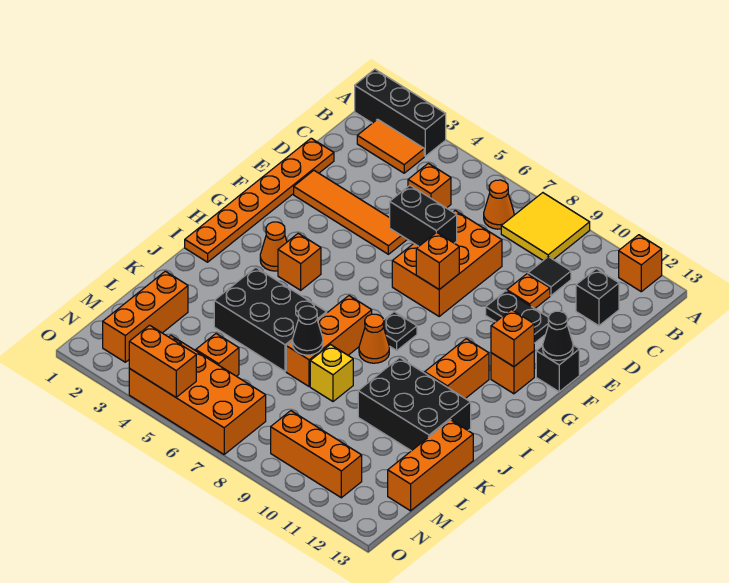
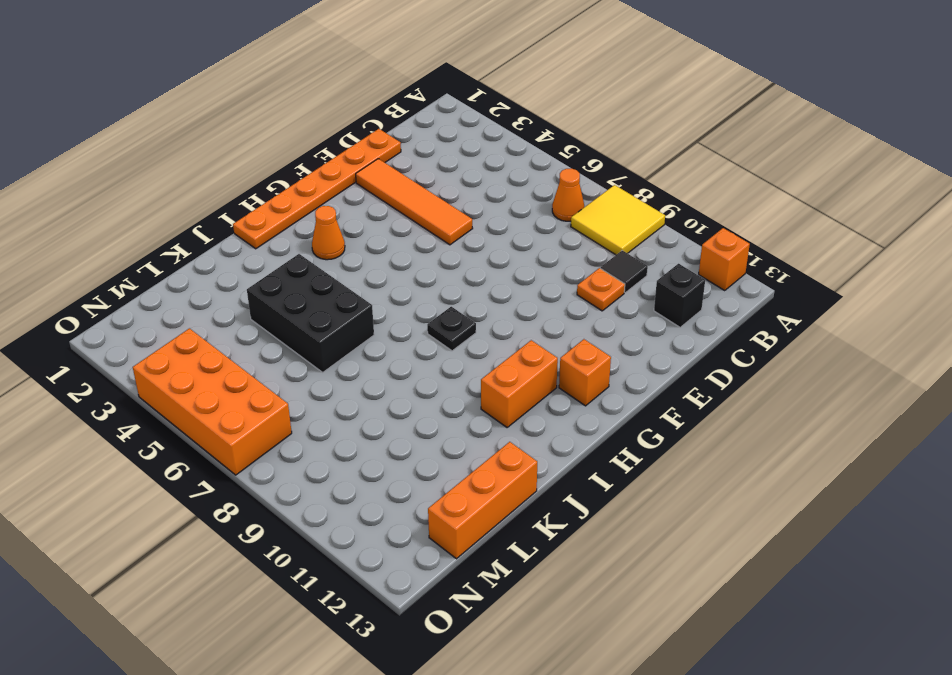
none -> black brick A1:A3 level 1
none -> orange tile B2:B3 level 1
none -> orange brick C5 level 1
none -> orange brick D7:F8 level 1

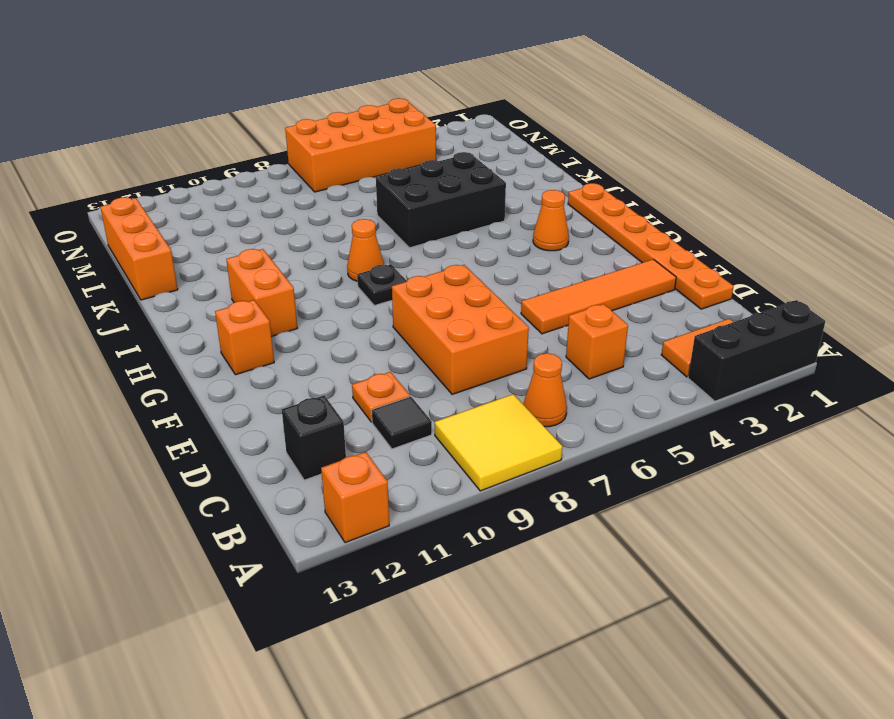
none -> black plate E10:E11 level 1
none -> black brick F13 level 1
none -> orange brick H4 level 1
none -> orange brick I7:K7 level 1

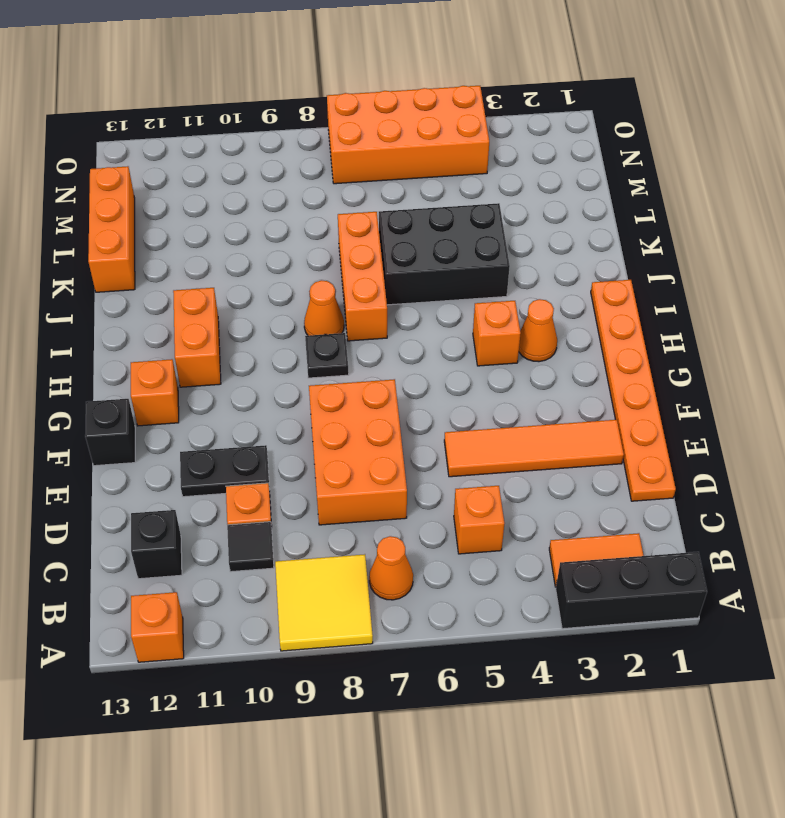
none -> black brick J10:K12 level 1
none -> yellow brick K8 level 1
none -> orange brick L2:N2 level 1
none -> orange brick M5 level 1

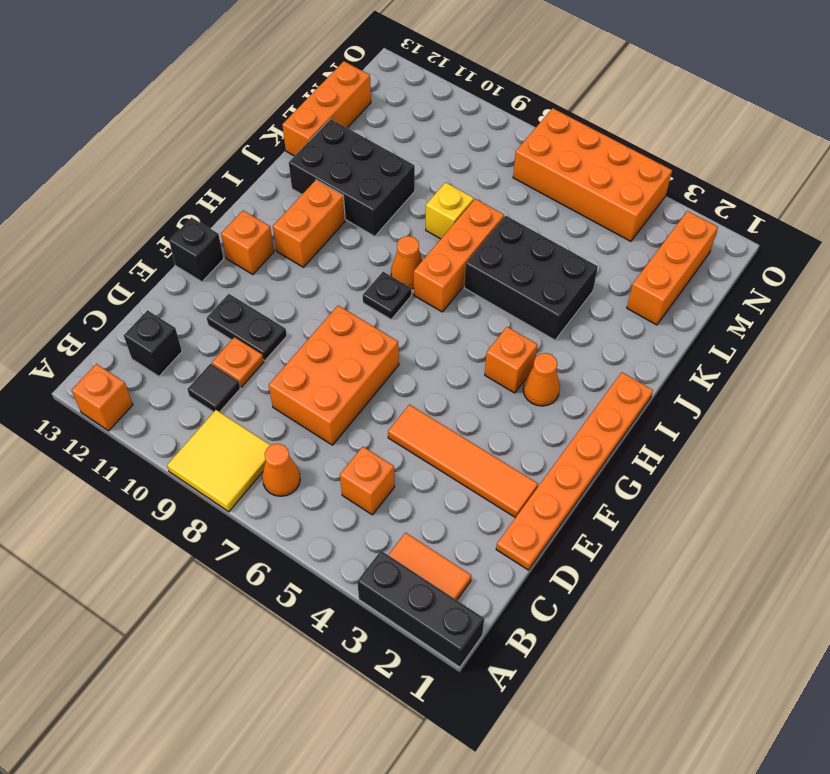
none -> orange brick M5 level 1
none -> orange brick N9:N11 level 1
none -> black brick E6:E7 level 2
none -> orange brick F8 level 2

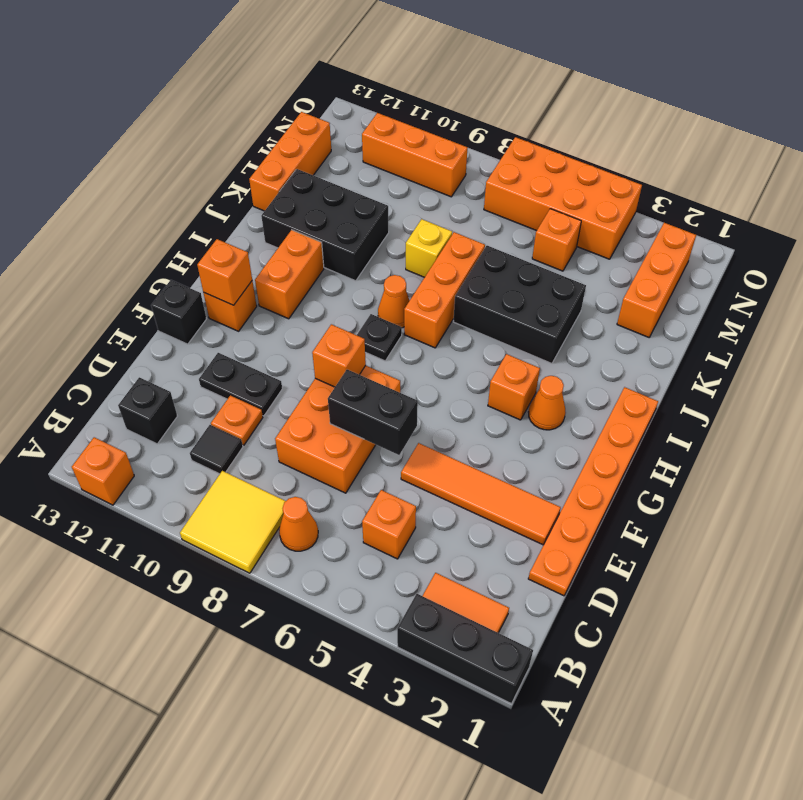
none -> black cone F13 level 2
none -> black cone K7 level 2
none -> orange brick O4:O5 level 2

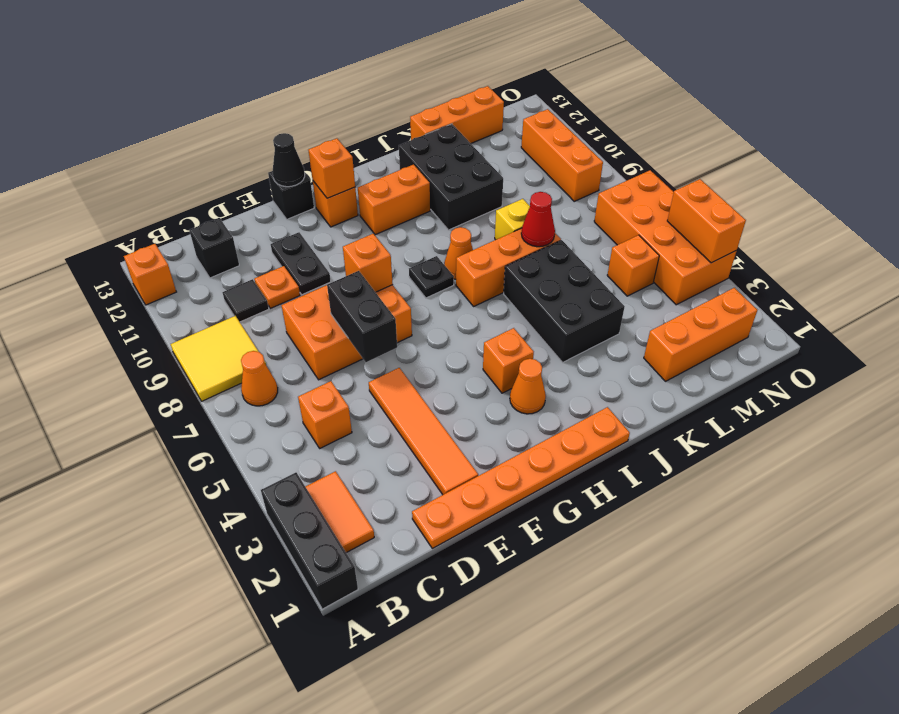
red cone K7 level 2 -> black cone K7 level 2

